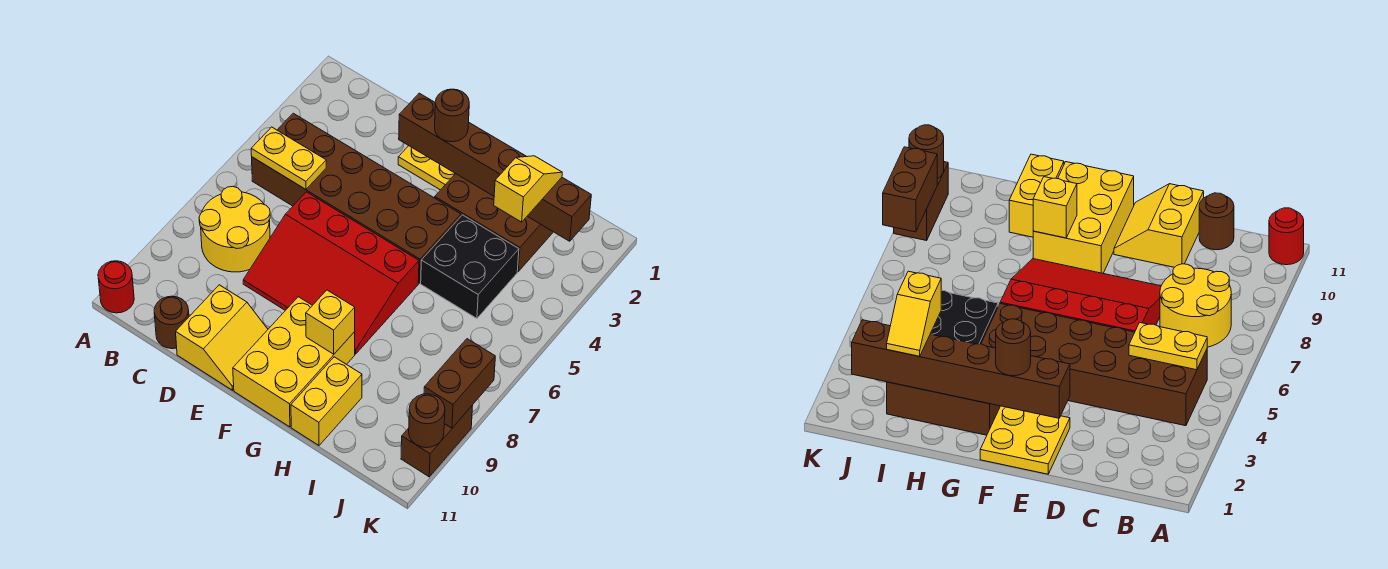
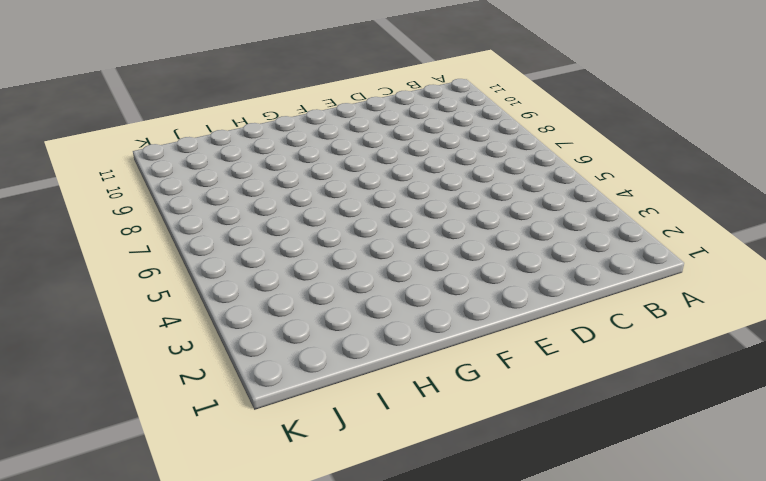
none -> red round brick A11 level 1
none -> brown brick B4:G5 level 1
none -> yellow round brick B7:C8 level 1

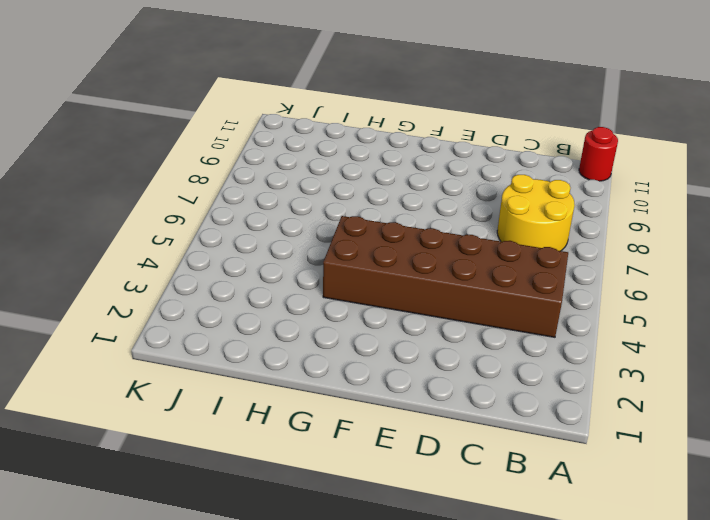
none -> brown round brick C11 level 1
none -> red slope D6:G8 level 1 top 6
none -> yellow slope D10:E11 level 1 top D

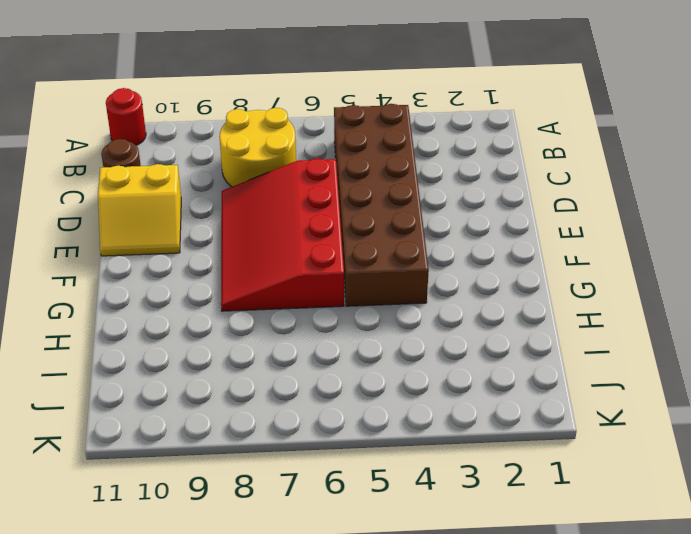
none -> yellow plate E1:F2 level 1
none -> yellow brick F9:G11 level 1
none -> brown brick G2:I3 level 1

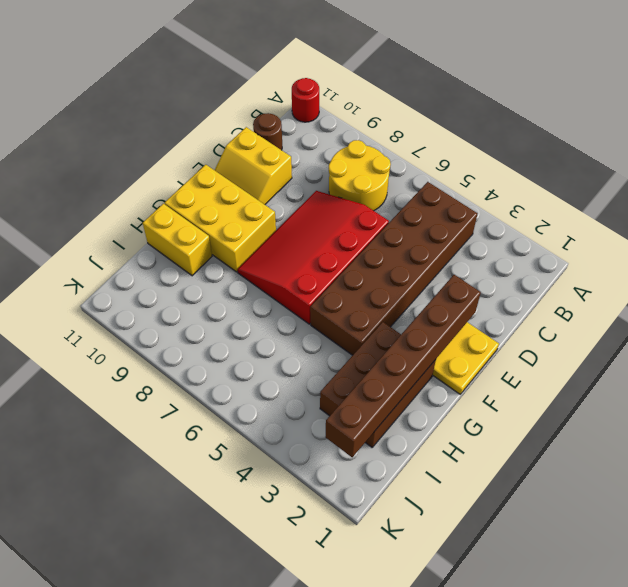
none -> black brick H4:I5 level 1
none -> brown brick K9:K10 level 1
none -> yellow plate B5:C5 level 2

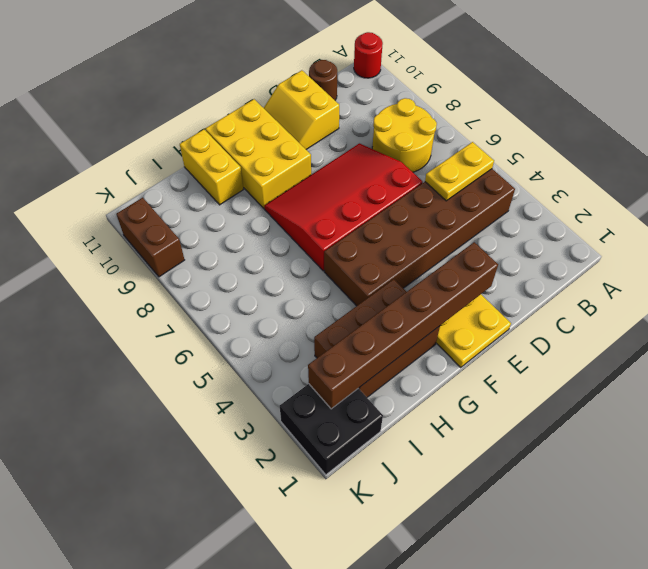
black brick J1:K2 level 1 -> black brick H4:I5 level 1
none -> yellow brick G9 level 2
none -> brown brick K8:K9 level 2
none -> brown round brick K10 level 2

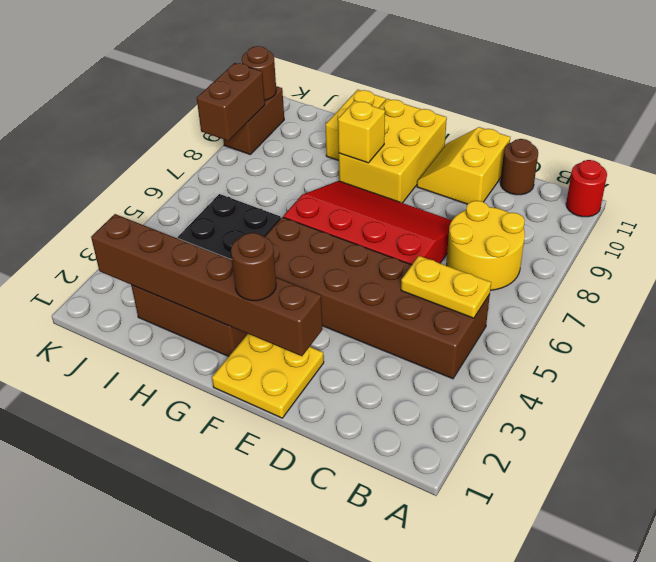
none -> yellow slope I2:I3 level 3 top 3

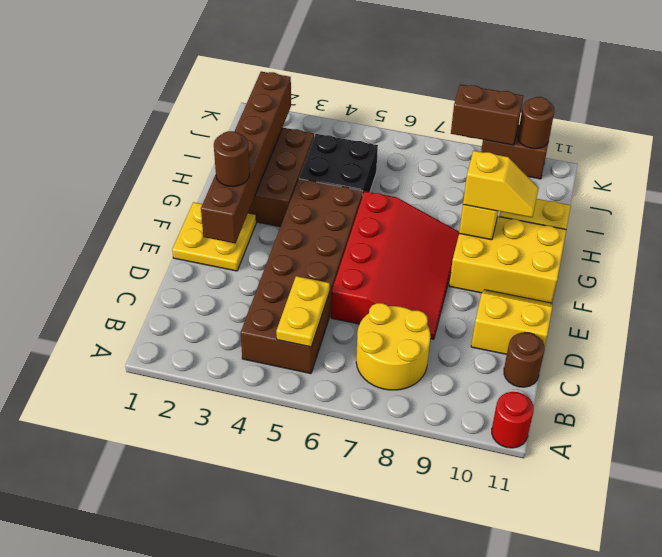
yellow slope G9:G10 level 3 top 9 -> yellow slope I2:I3 level 3 top 3

